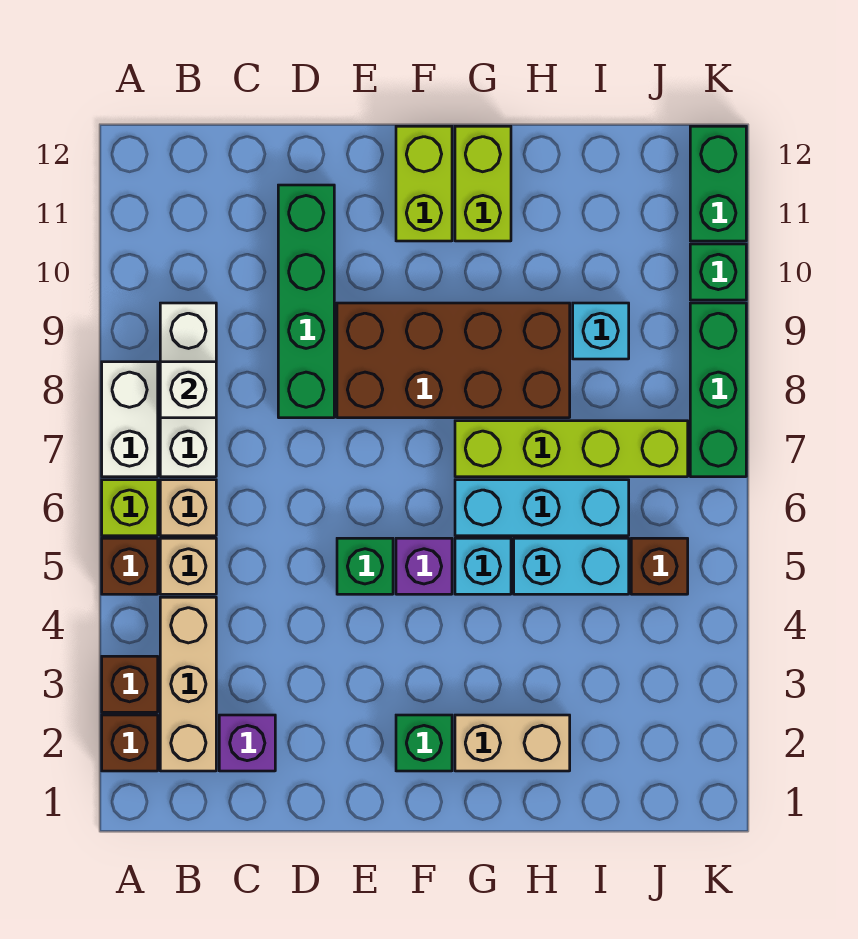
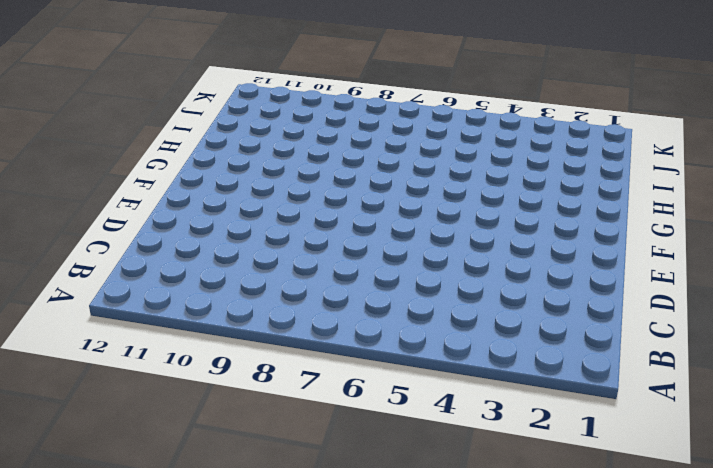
none -> brown brick A2 level 1
none -> brown brick A3 level 1
none -> brown brick A5 level 1

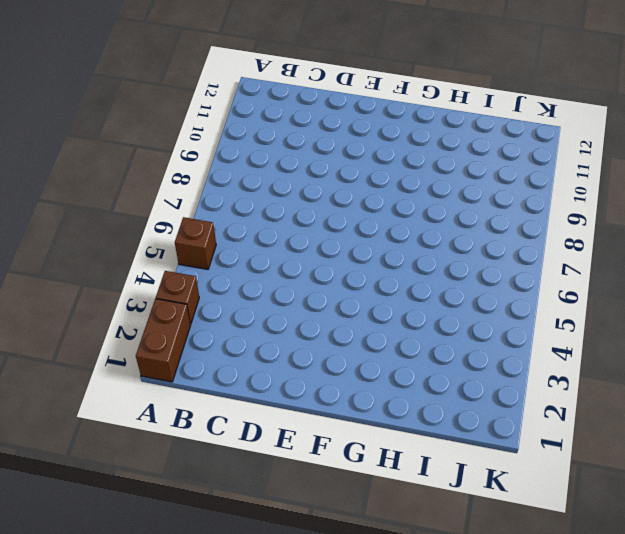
brown brick A1:A2 level 1 -> brown brick A2 level 1
none -> lime brick A6 level 1
none -> white brick A7:A8 level 1
none -> tan brick B2:B4 level 1

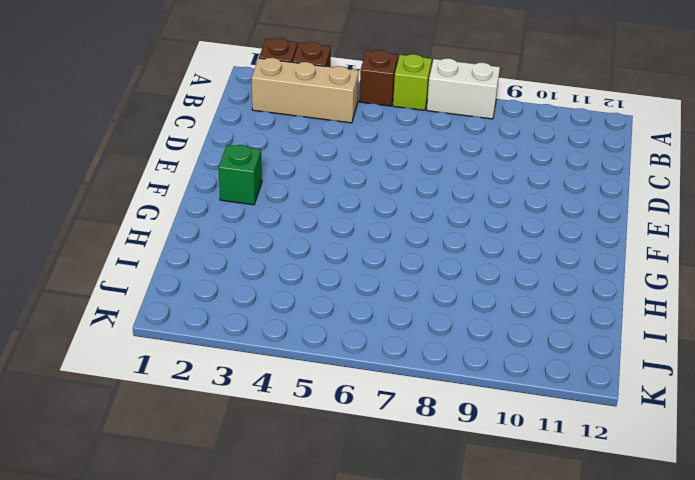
none -> tan brick B5 level 1
none -> tan brick B6 level 1
none -> white brick B7:B9 level 1

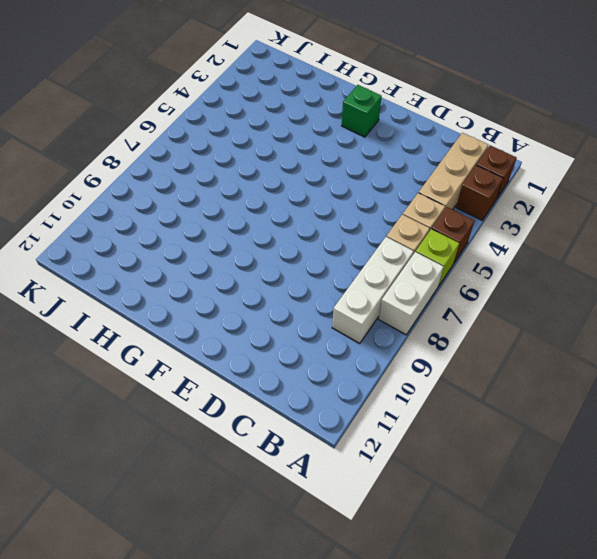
none -> purple brick C2 level 1
none -> green brick D8:D11 level 1
none -> green brick E5 level 1

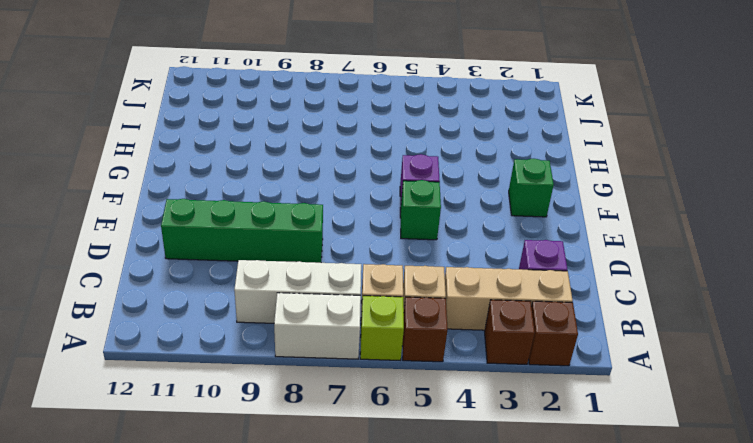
none -> brown brick E8:H9 level 1
none -> lime brick F11:F12 level 1
none -> tan brick G2:H2 level 1

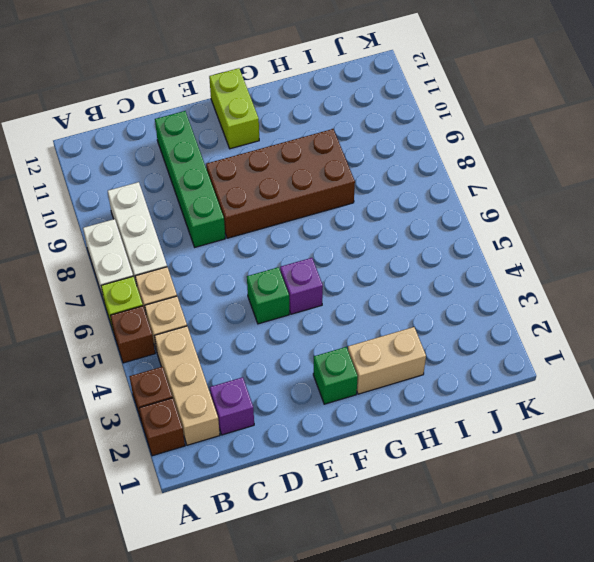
none -> cyan brick G5 level 1
none -> cyan brick G6:I6 level 1
none -> lime brick G7:J7 level 1

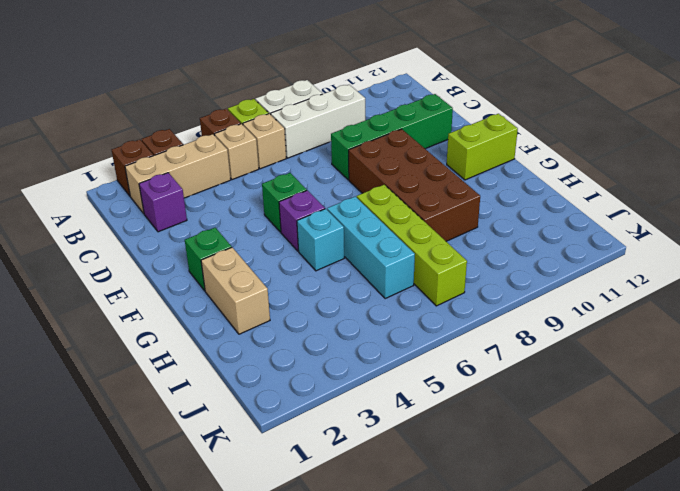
none -> lime brick G11:G12 level 1
none -> cyan brick H5:I5 level 1
none -> cyan brick I9 level 1

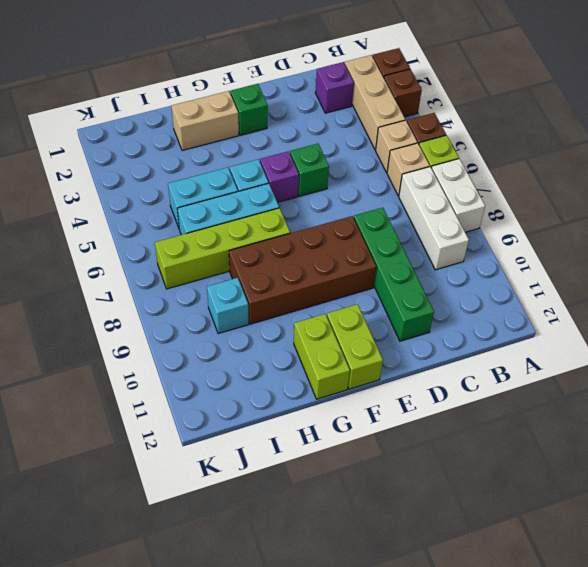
none -> brown brick J5 level 1
none -> green brick K7:K9 level 1
none -> green brick K10 level 1

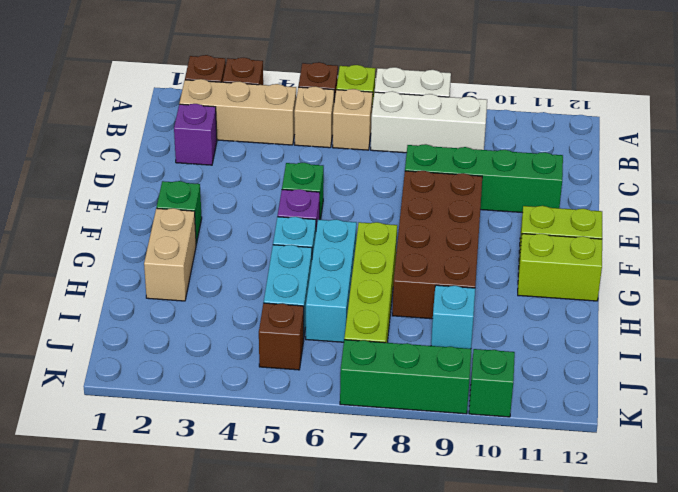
none -> green brick K11:K12 level 1
none -> white brick B8 level 2

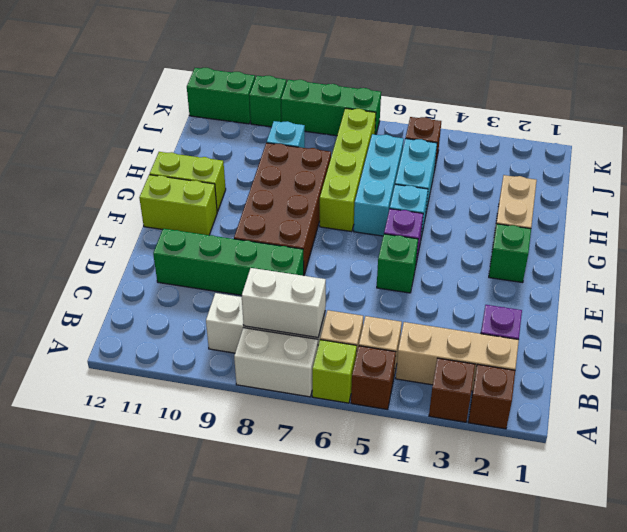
white brick B7:B8 level 2 -> white brick B8 level 2

